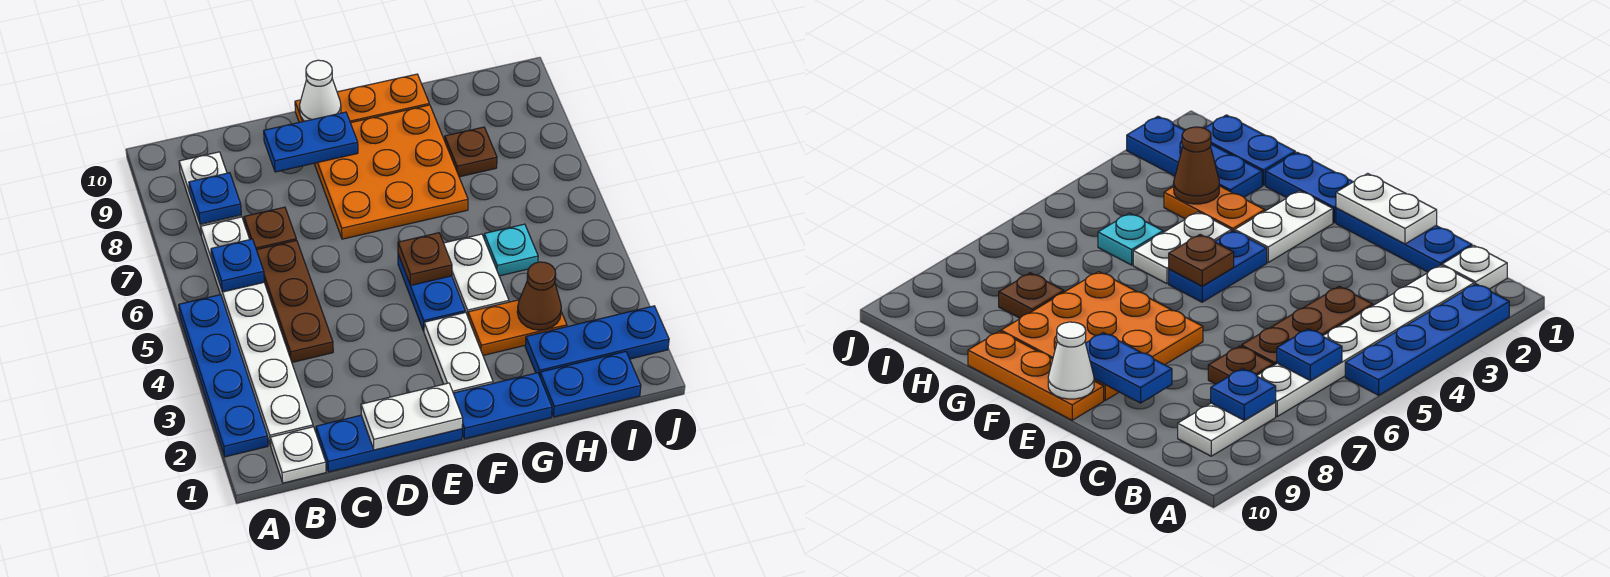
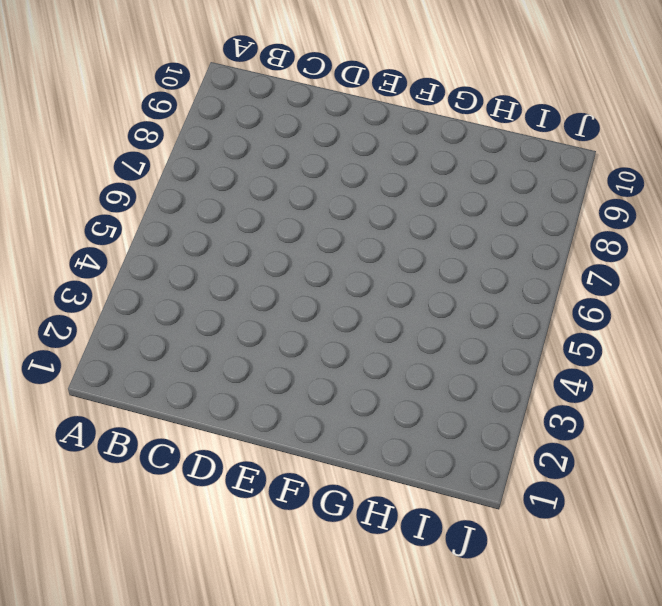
none -> blue plate A2:A5 level 1
none -> white plate B1 level 1
none -> white plate B2:B7 level 1

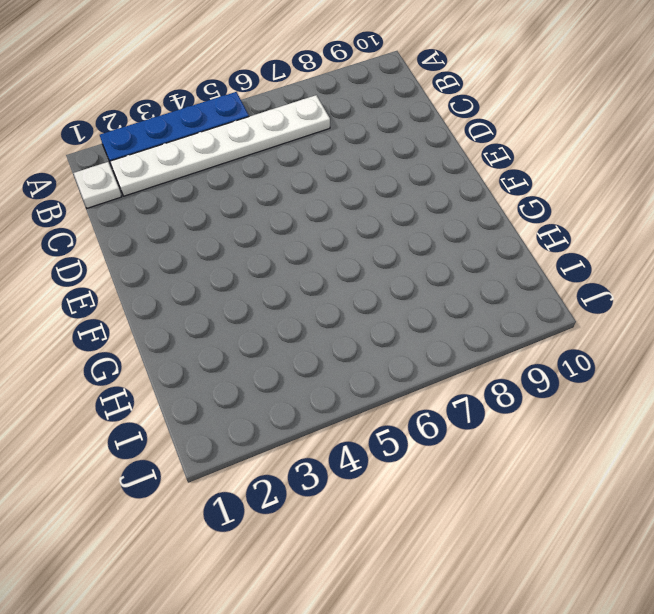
none -> white plate B8:B9 level 1
none -> blue plate C1:E1 level 1
none -> brown plate C4:C6 level 1

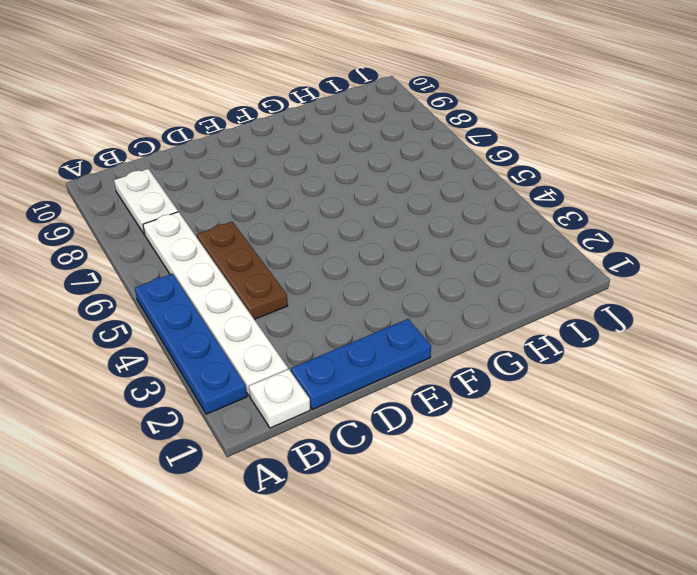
none -> brown plate C7 level 1
none -> orange plate E7:G9 level 1
none -> orange plate E10:G10 level 1

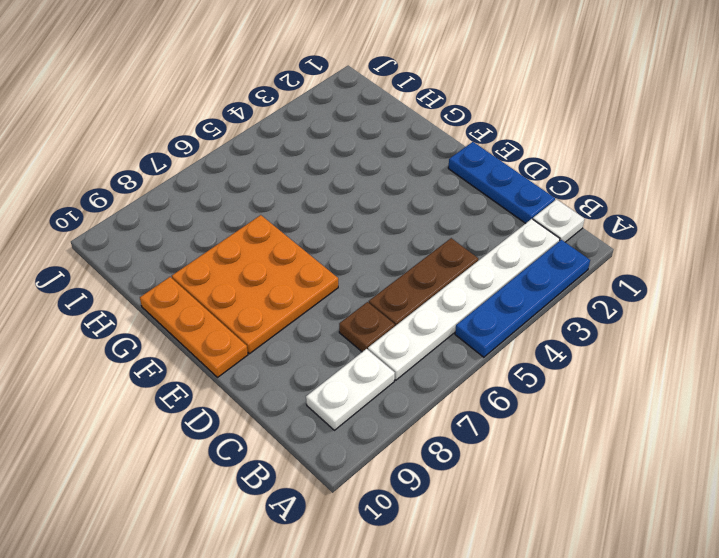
none -> blue plate F1:G1 level 1
none -> white plate F2:F3 level 1
none -> blue plate F4:F5 level 1

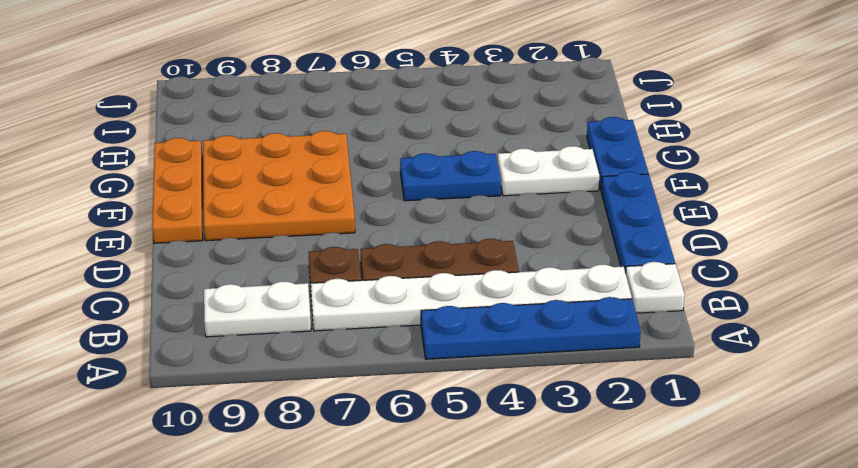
none -> orange plate G3:H3 level 1
none -> white plate G4:G5 level 1
none -> blue plate H1:I1 level 1

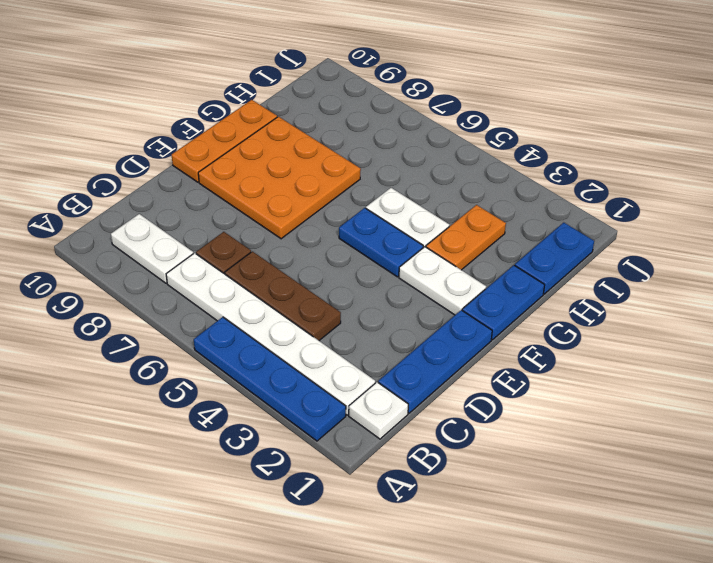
none -> blue plate H2:J2 level 1
none -> cyan plate H5 level 1
none -> brown plate H8 level 1

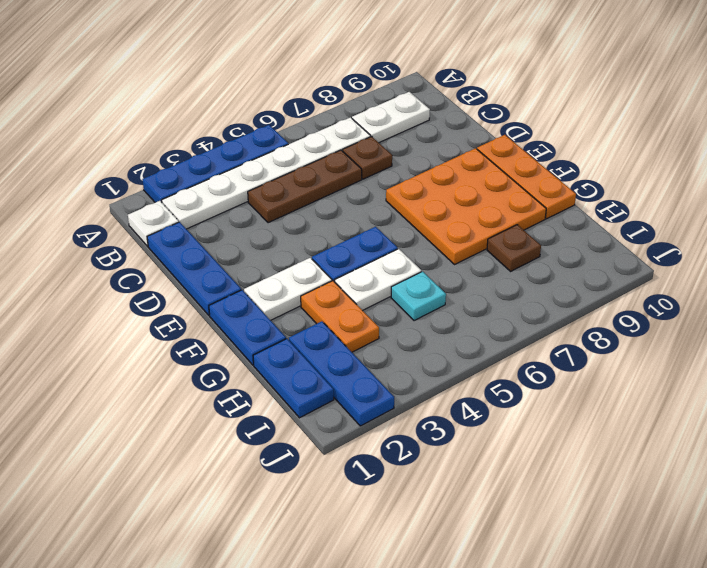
none -> blue plate B6 level 2
none -> blue plate B8 level 2
none -> white plate D1:E1 level 2

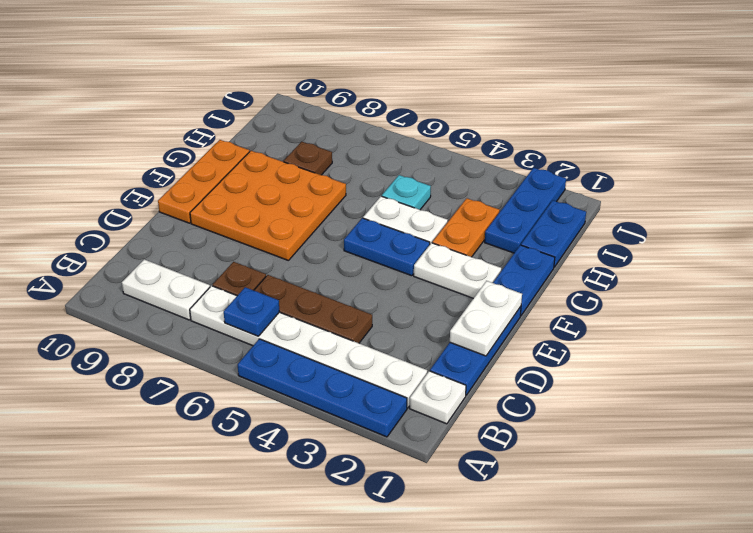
none -> blue plate B8 level 2
none -> blue plate D9:E9 level 2
none -> white cone E10 level 2

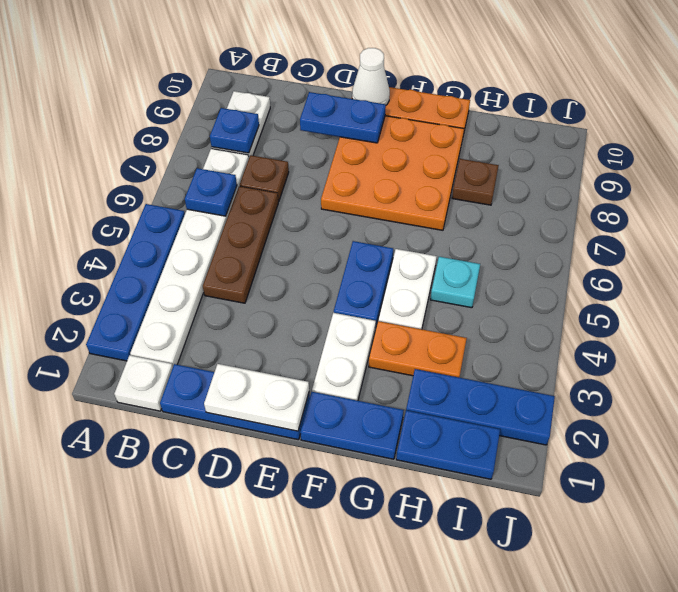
none -> brown plate F5 level 2
none -> brown cone H3 level 2

